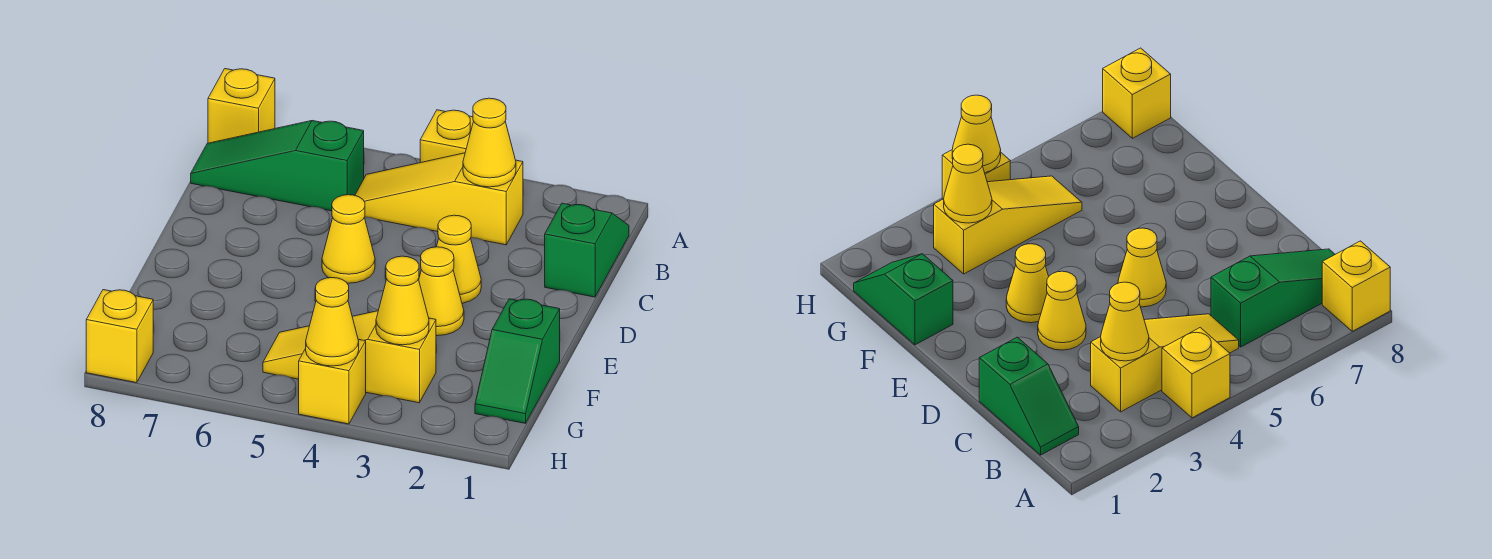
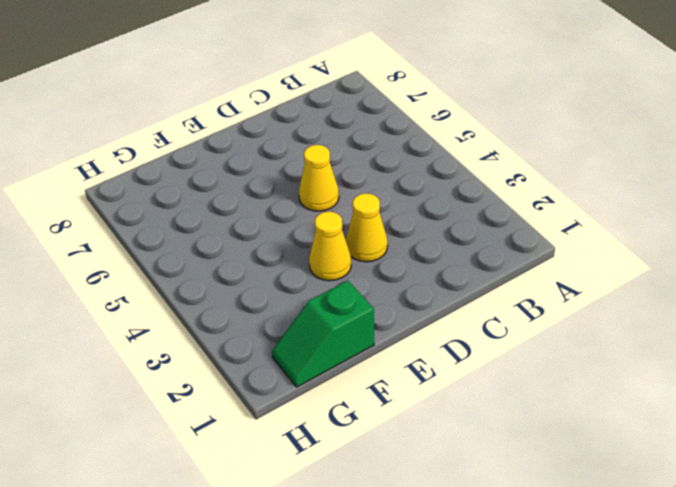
none -> yellow brick A4 level 1
none -> yellow brick A8 level 1
none -> green slope B1:C1 level 1 top C

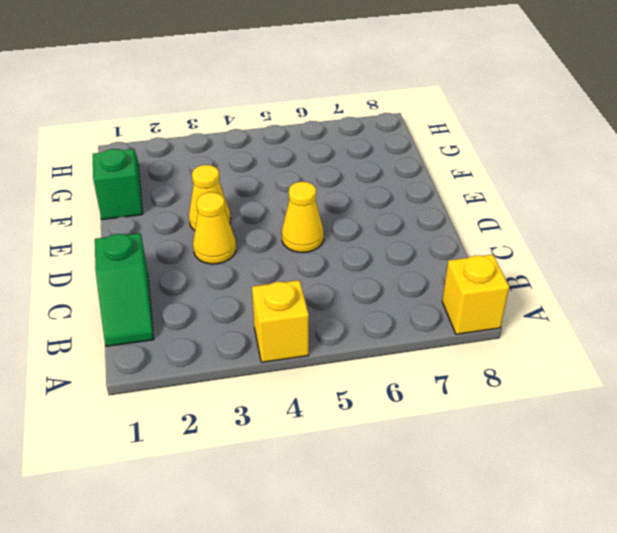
none -> yellow slope B3:B5 level 1 top 3
none -> green slope B6:B8 level 1 top 6
none -> yellow slope G3:G5 level 1 top 3

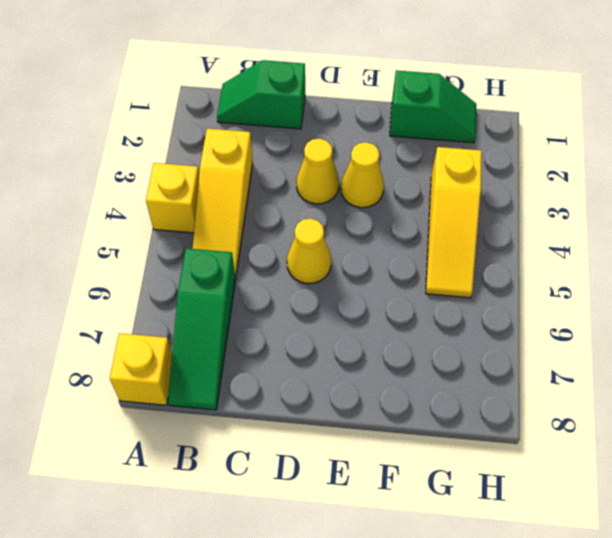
none -> yellow brick H4 level 1
none -> yellow brick H8 level 1
none -> yellow cone B3 level 2

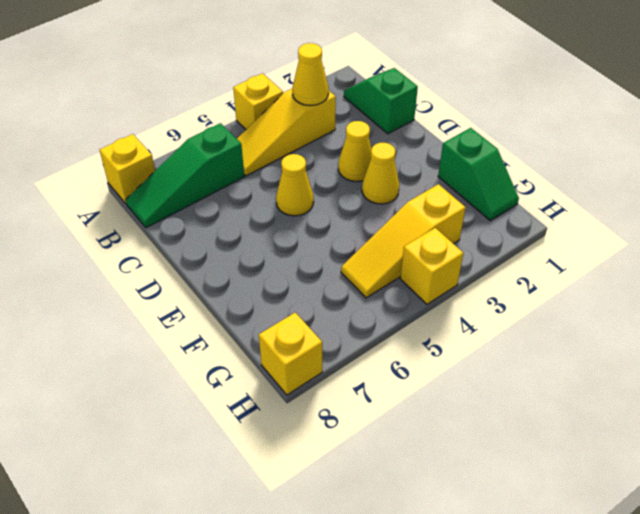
none -> yellow cone G3 level 2
none -> yellow cone H4 level 2

